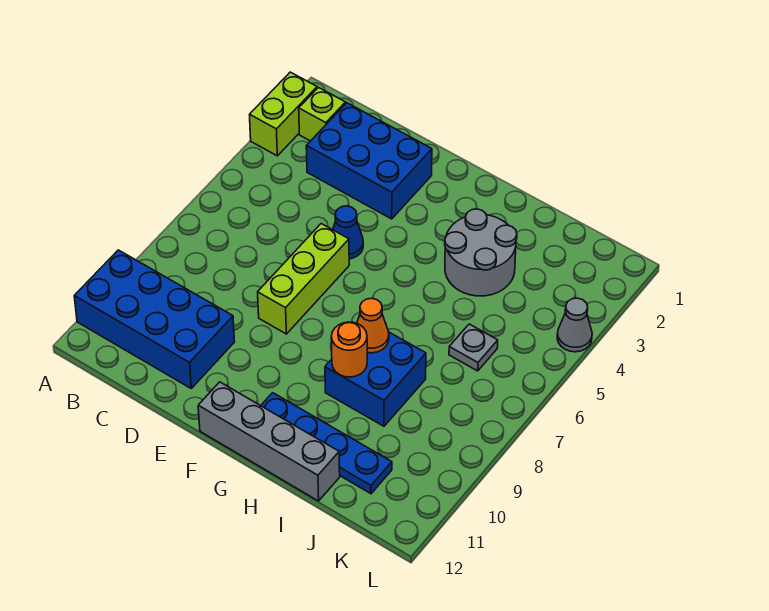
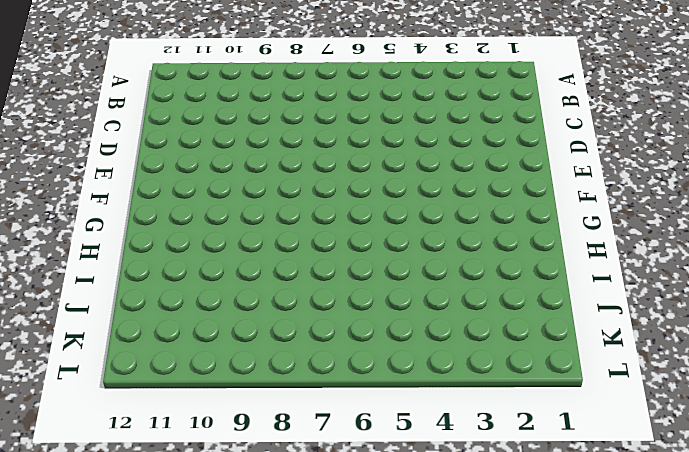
none -> lime brick A2:A3 level 1
none -> blue brick A10:D11 level 1
none -> lime brick B2 level 1

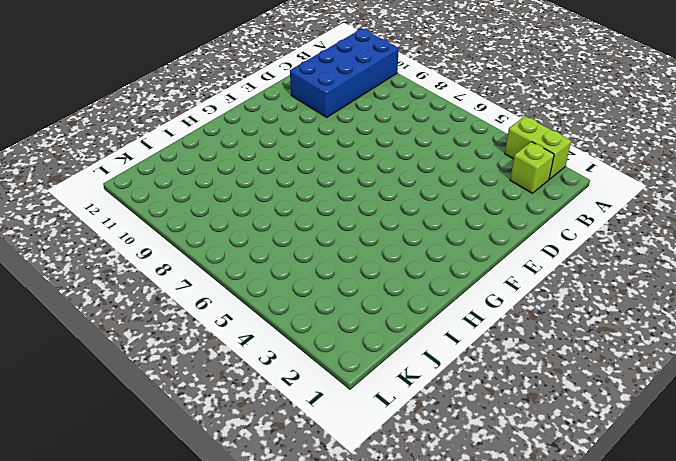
none -> blue brick C2:E3 level 1
none -> blue cone E5 level 1
none -> lime brick E6:E8 level 1

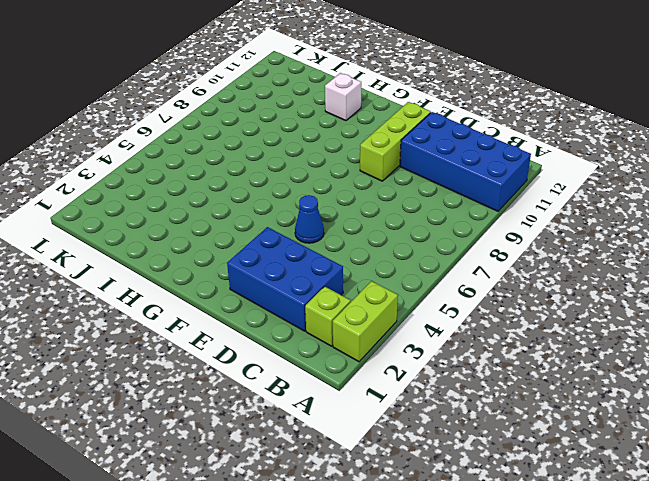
lime brick E9:E11 level 1 -> lime brick E6:E8 level 1
white brick H11 level 1 -> blue plate G11:J11 level 1
none -> grey brick F12:I12 level 1
none -> grey round brick H3:I4 level 1
none -> blue brick H8:I9 level 1

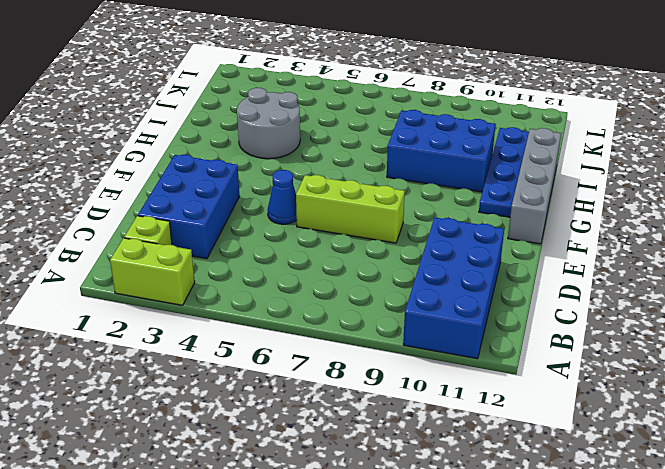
blue brick H8:I10 level 1 -> blue brick H8:I9 level 1
none -> grey plate J6 level 1
none -> grey cone L4 level 1
none -> orange cone H8 level 2

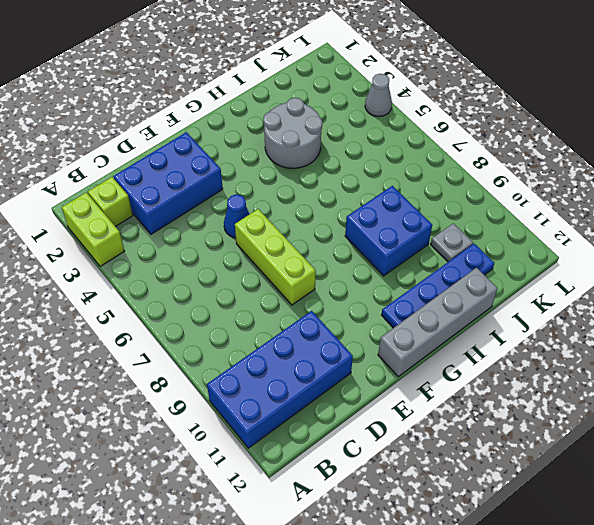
grey plate J10 level 1 -> grey plate J6 level 1
none -> orange cone H8 level 2
none -> orange round brick H9 level 2

